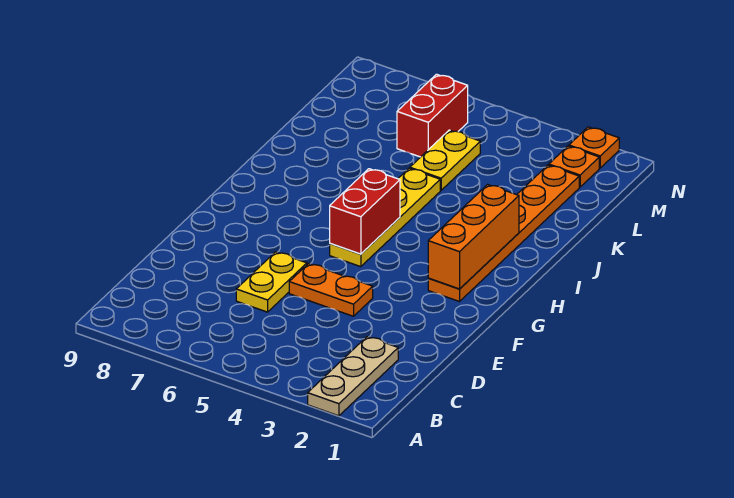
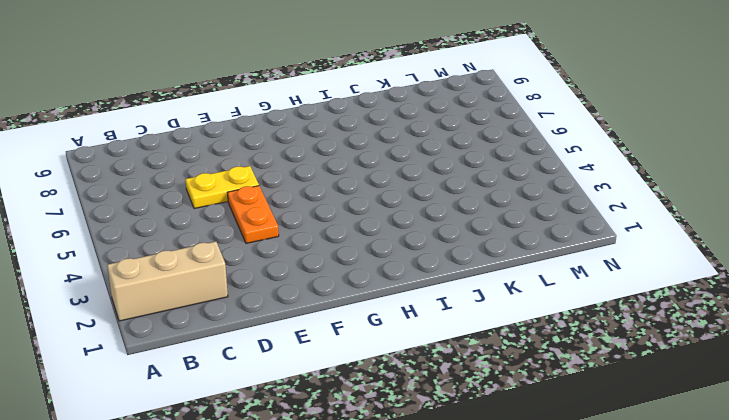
tan brick A2:C2 level 1 -> tan plate A2:C2 level 1
none -> orange plate G2:L2 level 1
none -> yellow plate G5:J5 level 1

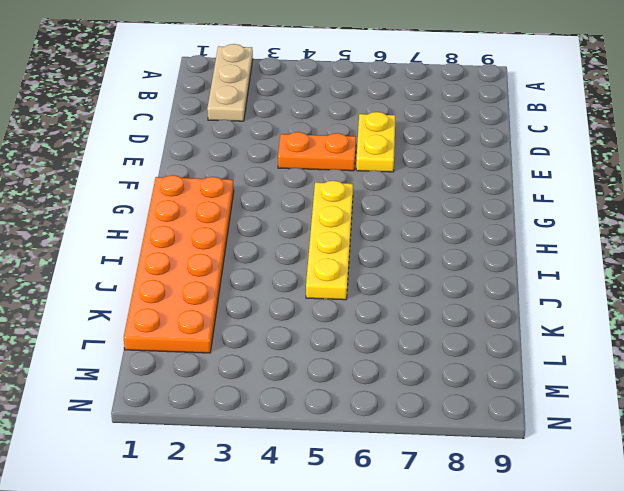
orange plate G1:L2 level 1 -> orange plate G2:L2 level 1
none -> yellow plate K5:L5 level 1
none -> red brick L6:M6 level 1

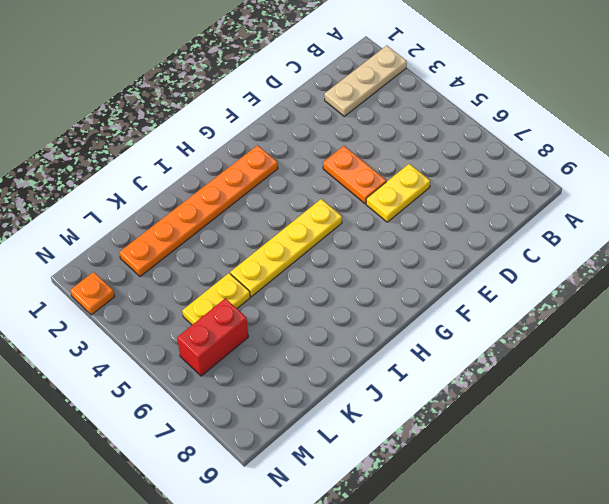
none -> orange plate M2 level 1
none -> orange brick G2:I2 level 2

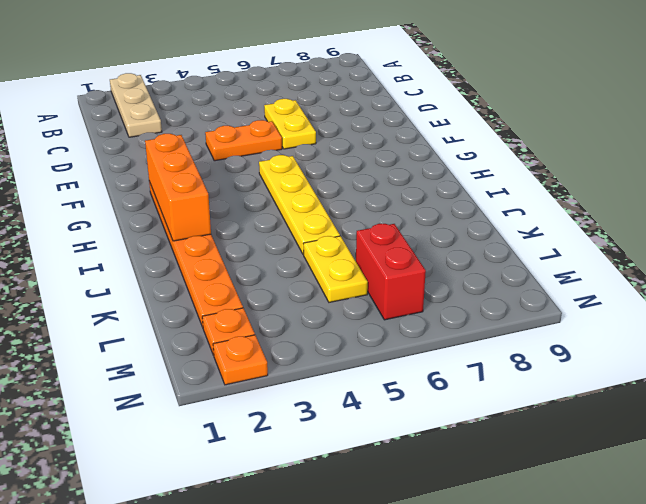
none -> red brick G5:H5 level 2

